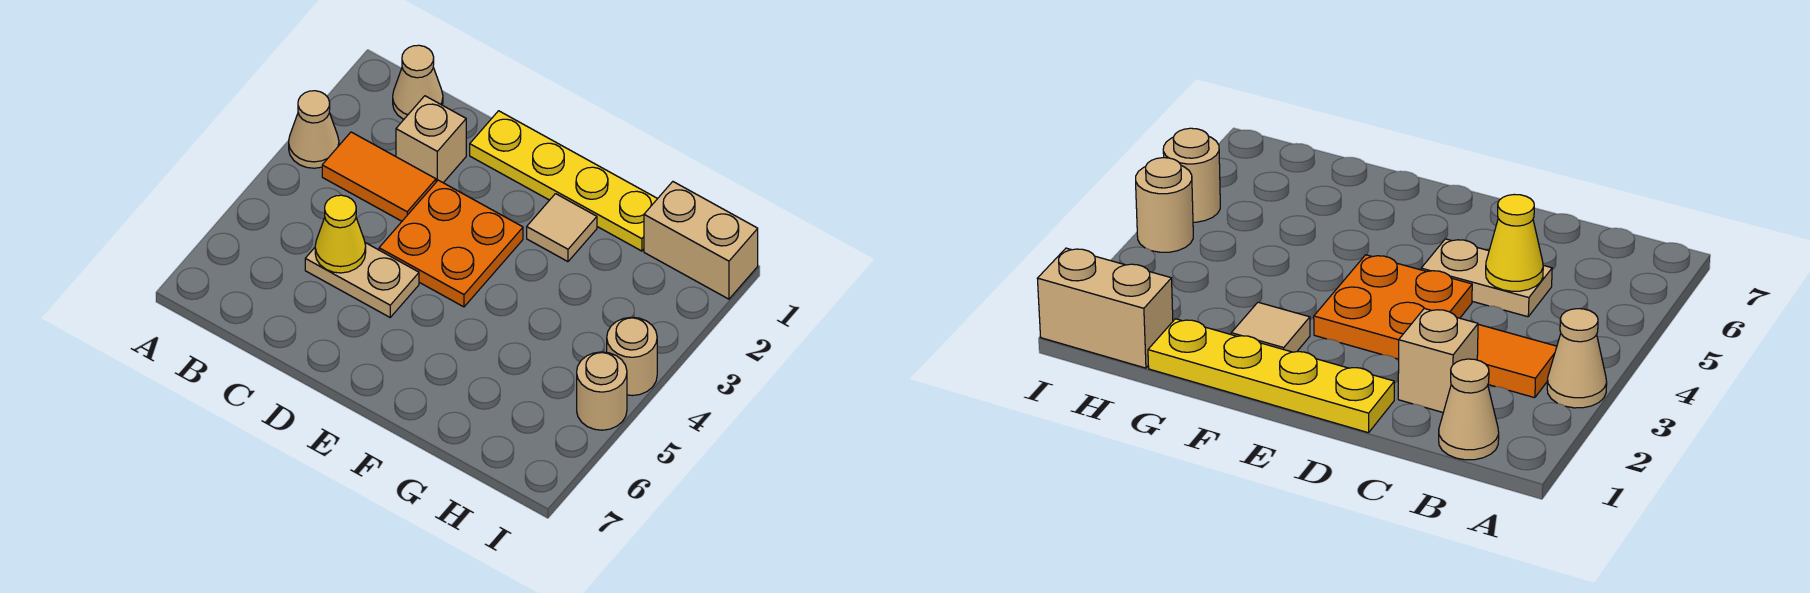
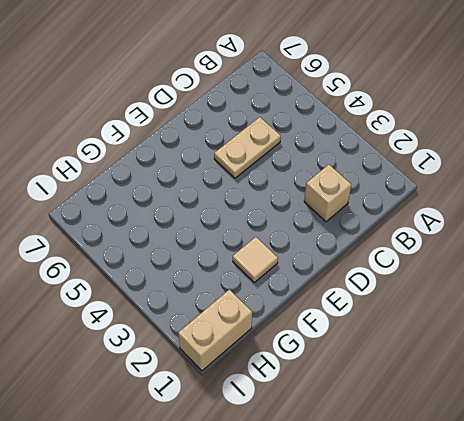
none -> tan cone A3 level 1
none -> tan cone B1 level 1
none -> orange tile B3:C3 level 1

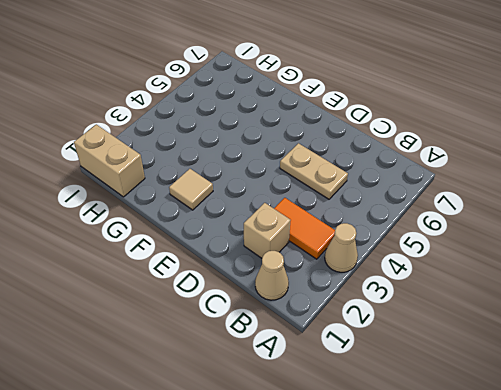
none -> yellow plate D1:G1 level 1
none -> orange plate D3:E4 level 1
none -> tan round brick I4 level 1

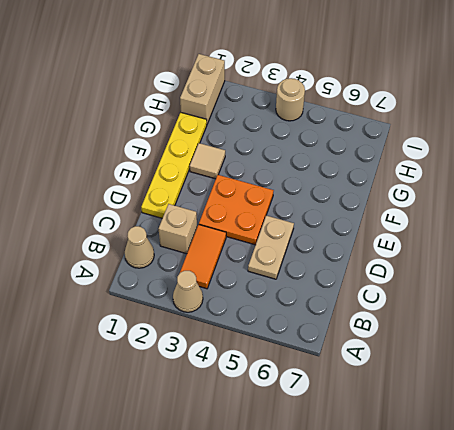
none -> tan round brick I5 level 1
none -> yellow cone C5 level 2

